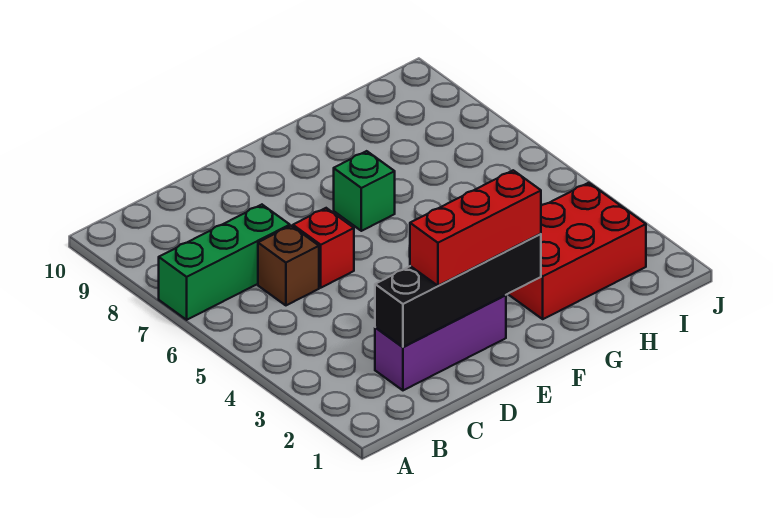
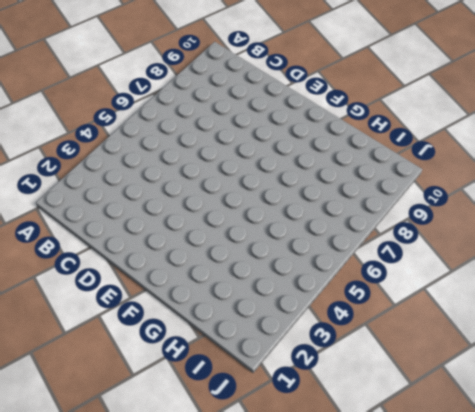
none -> green brick A7:C7 level 1
none -> purple brick C2:E2 level 1

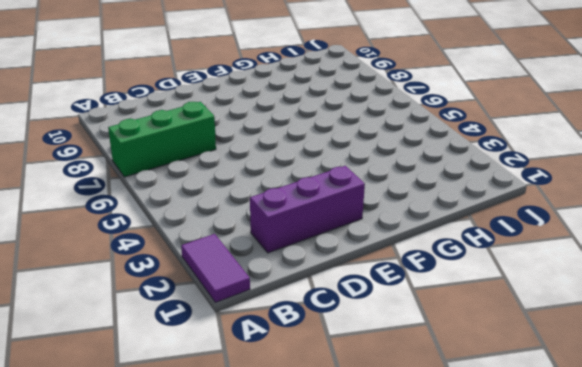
purple tile A1:A2 level 1 -> none
none -> brown brick C6 level 1
none -> red brick D6 level 1

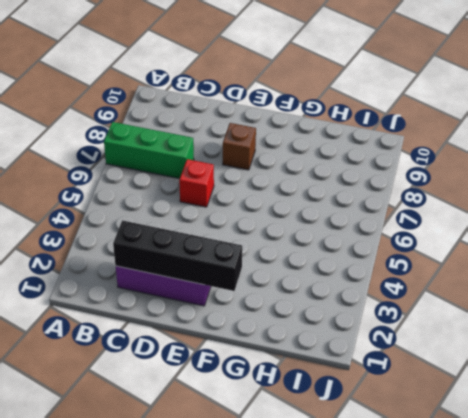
brown brick E8 level 1 -> brown brick C6 level 1
none -> green brick F7 level 1
none -> red brick G2:I3 level 1

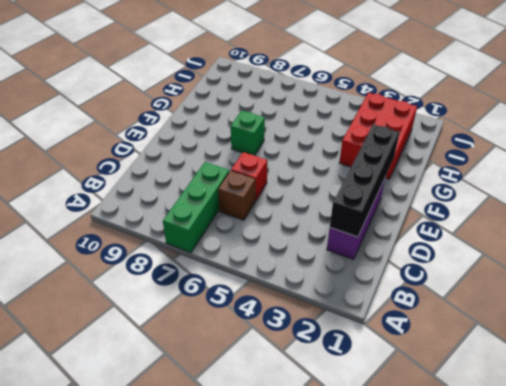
none -> red brick D2:F2 level 3

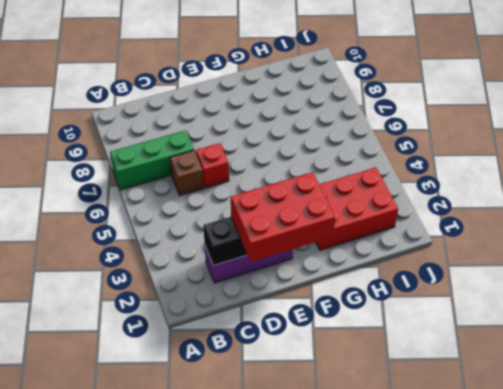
red brick D1:F2 level 3 -> red brick D2:F2 level 3
none -> green brick F7 level 1

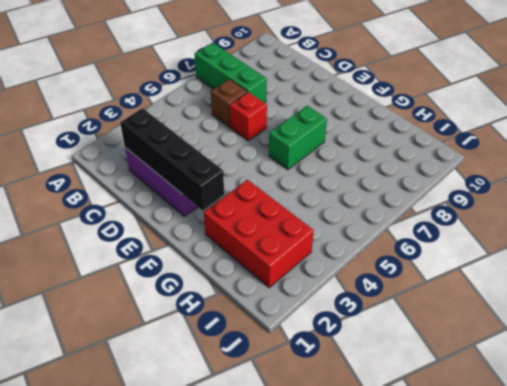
green brick F6:F7 level 1 -> green brick F7 level 1
none -> red brick D2:F2 level 3

